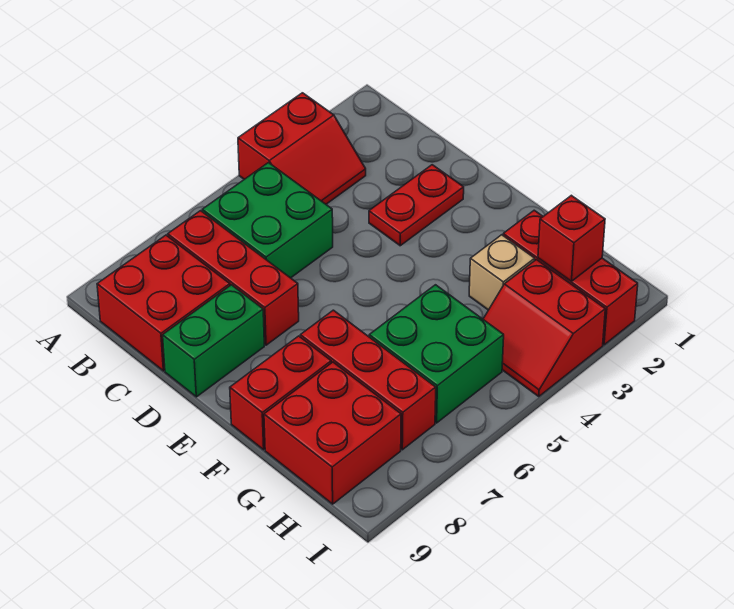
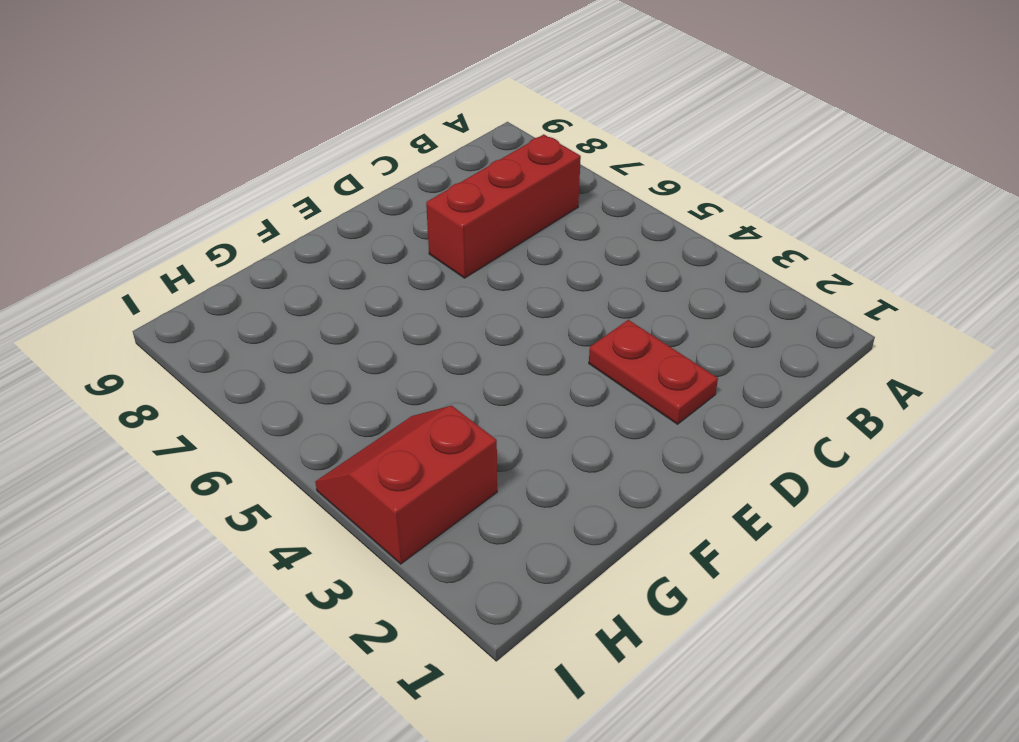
none -> red slope A3:B4 level 1 top A
none -> green brick B5:C6 level 1
none -> red brick B8:C9 level 1

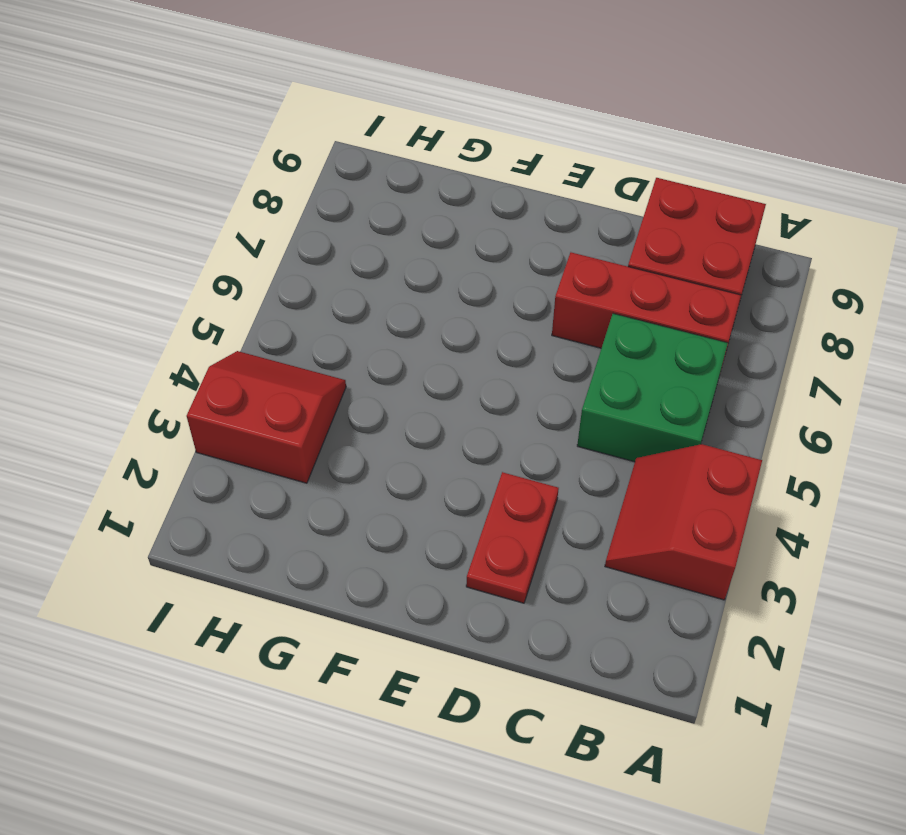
none -> green brick D8:D9 level 1
none -> red brick F7:H7 level 1
none -> red brick F8:F9 level 1

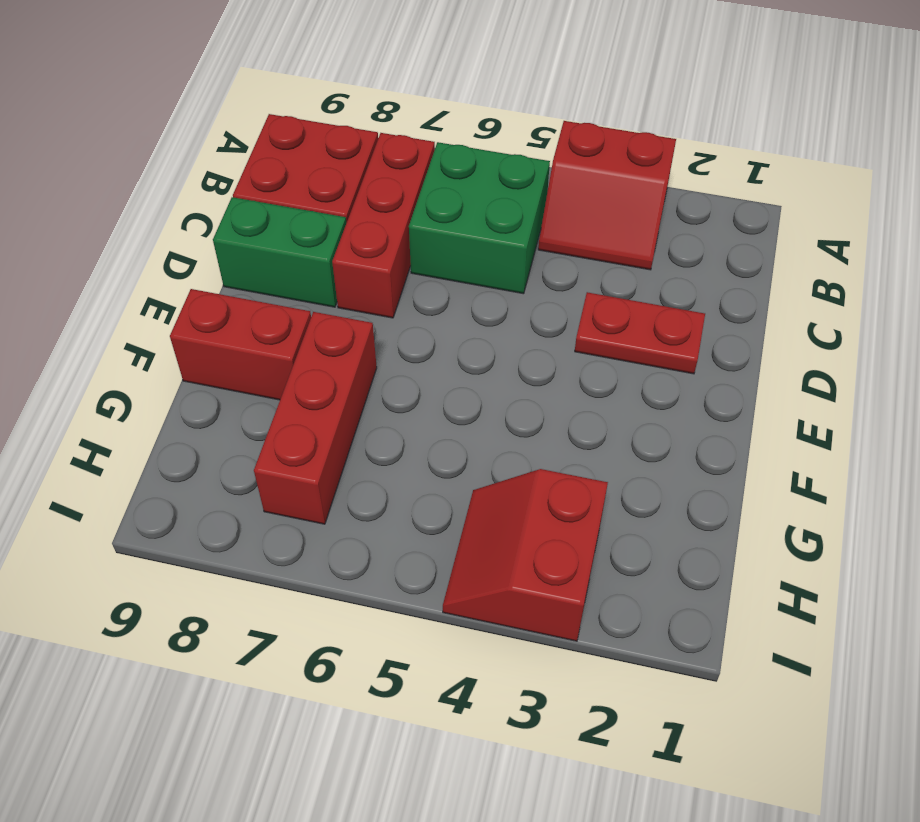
none -> red brick G2:I2 level 1
none -> tan brick G3 level 1
none -> green brick G5:H6 level 1

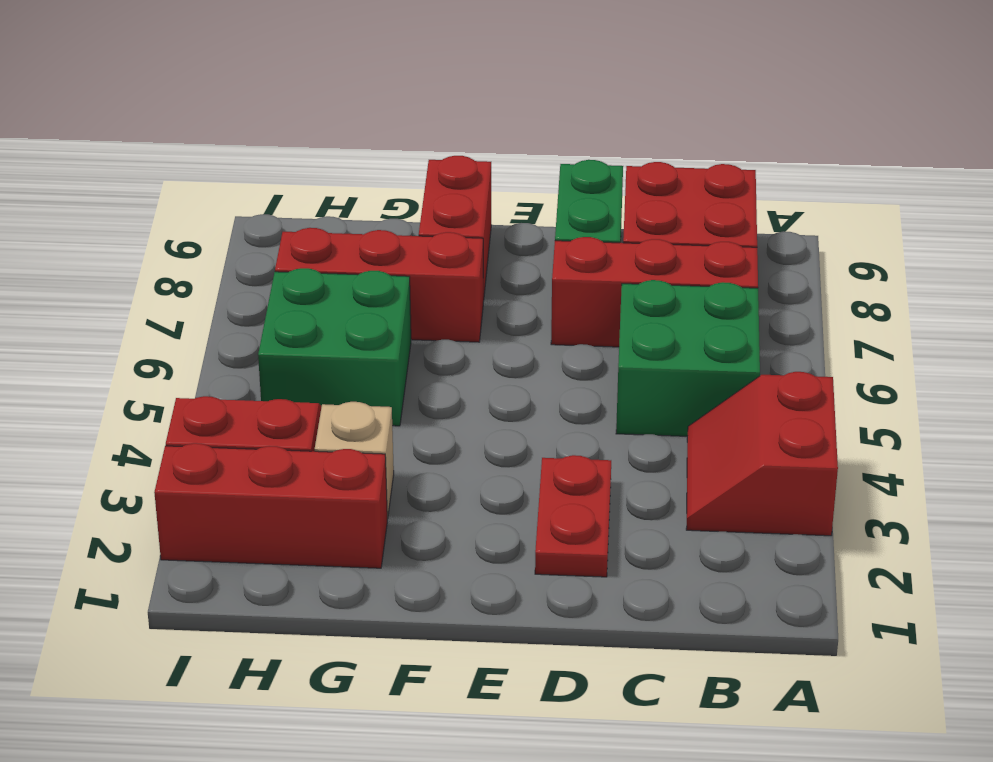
none -> red brick G8:H9 level 1
none -> red brick H2 level 2

